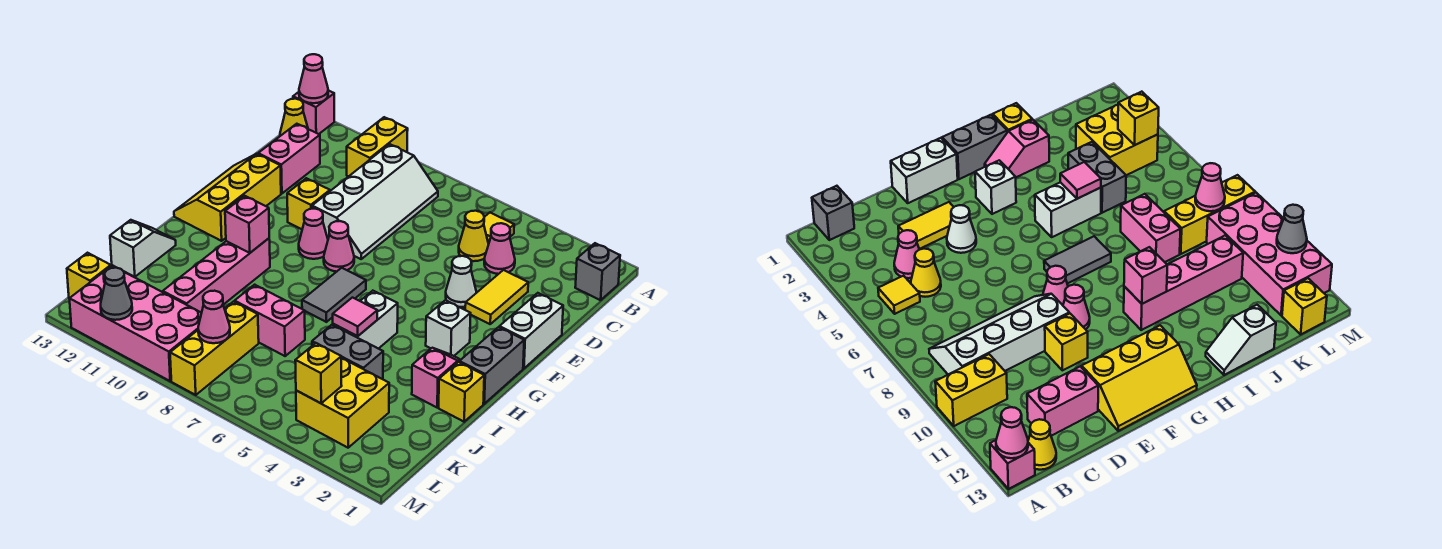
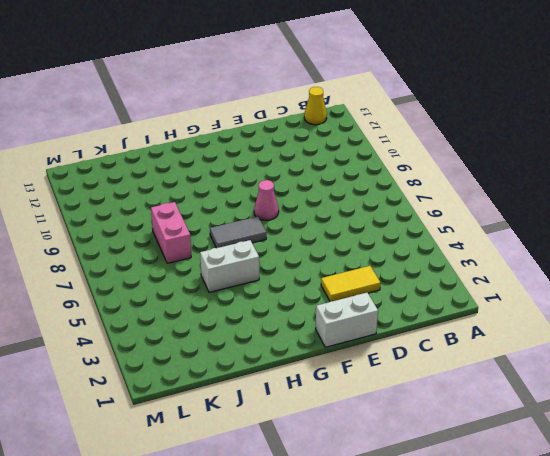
none -> yellow brick A10:B10 level 1
none -> pink brick A13 level 1
none -> grey brick B1 level 1
none -> yellow tile B5 level 1

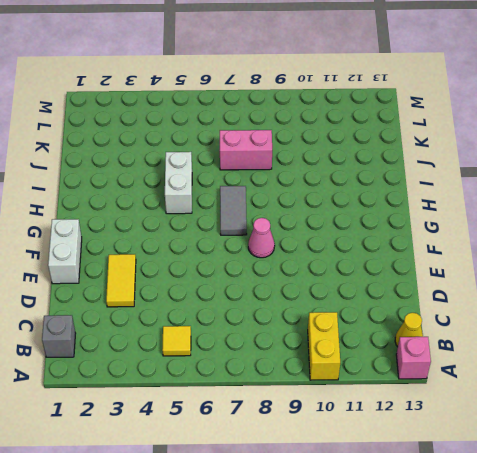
none -> white slope B8:E9 level 1 top 9
none -> pink cone C4 level 1
none -> yellow cone C5 level 1
none -> pink brick C12:D12 level 1

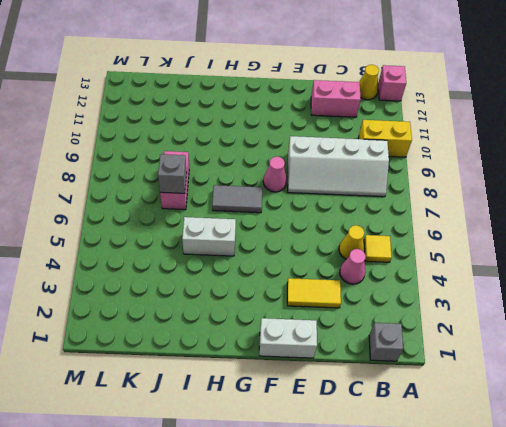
grey brick J7 level 2 -> none
none -> white cone E4 level 1
none -> yellow brick E10 level 1
none -> yellow slope E12:G13 level 1 top 12
none -> pink cone F9 level 1

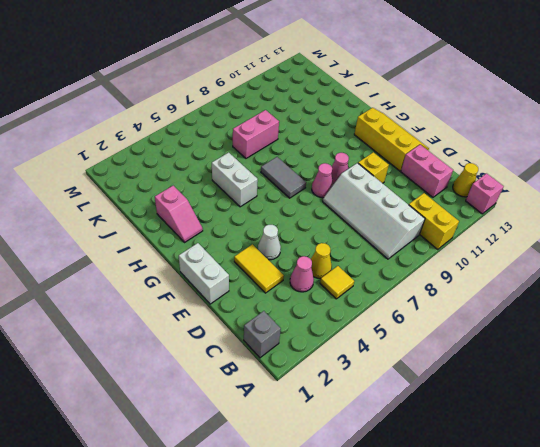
none -> grey brick G1:H1 level 1
none -> white brick G3 level 1
none -> pink brick H10:K10 level 1
none -> yellow brick I1 level 1

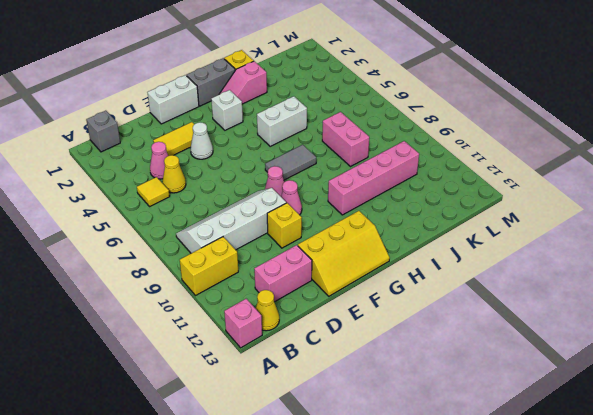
none -> white slope I13:J13 level 1 top J
none -> grey brick J4:J5 level 1
none -> yellow brick K3:L4 level 1
none -> yellow brick K8:M8 level 1

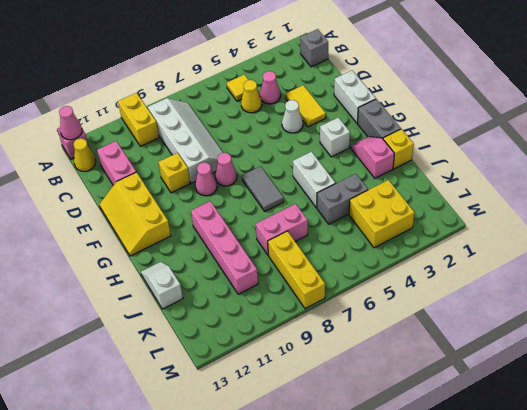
none -> pink brick L9:M12 level 1
none -> yellow brick L13 level 1
none -> pink brick H10 level 2
none -> pink tile I5 level 2

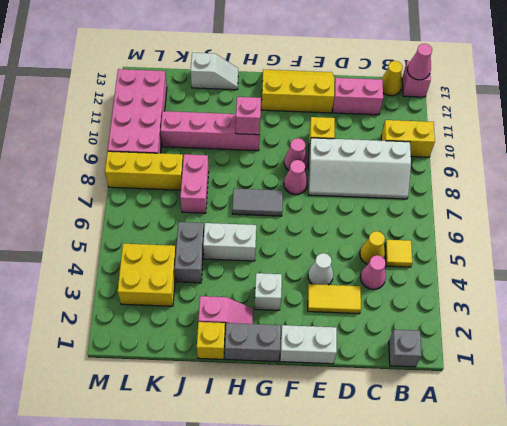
none -> yellow brick L13 level 1
none -> pink tile I5 level 2
none -> yellow brick L4 level 2
none -> pink cone L8 level 2

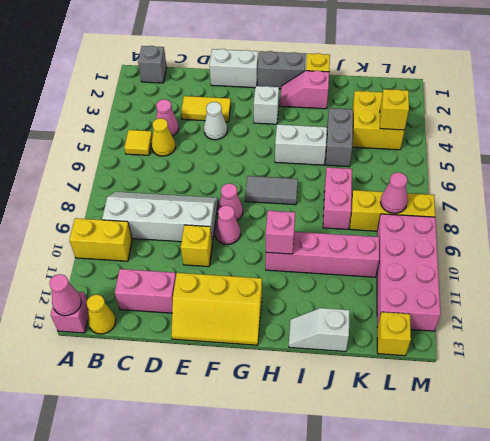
none -> pink tile I5 level 2
none -> grey cone M11 level 2

